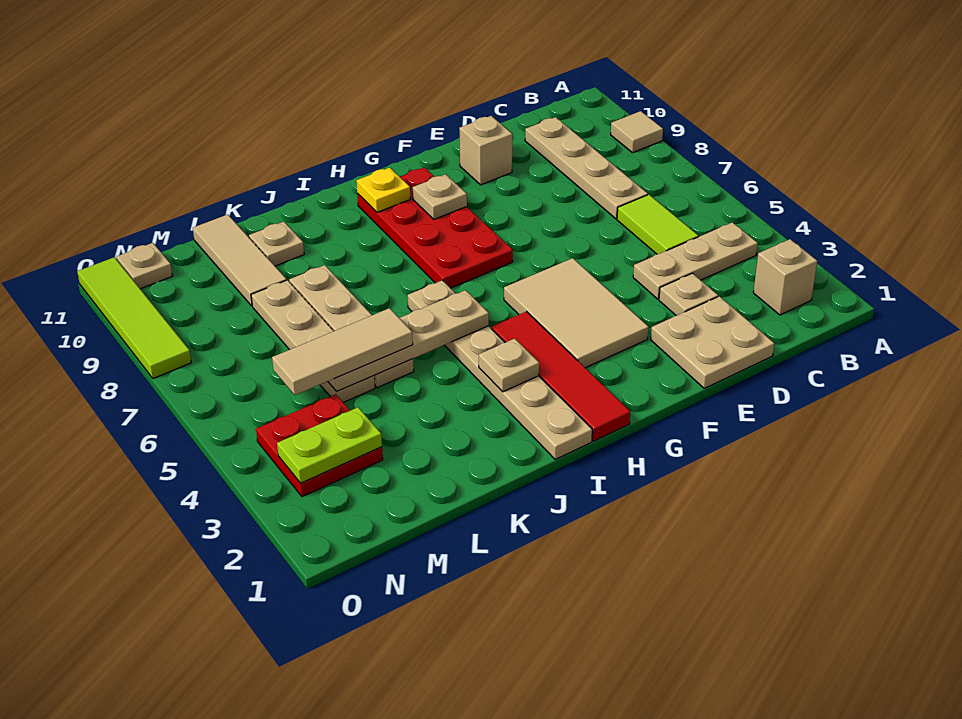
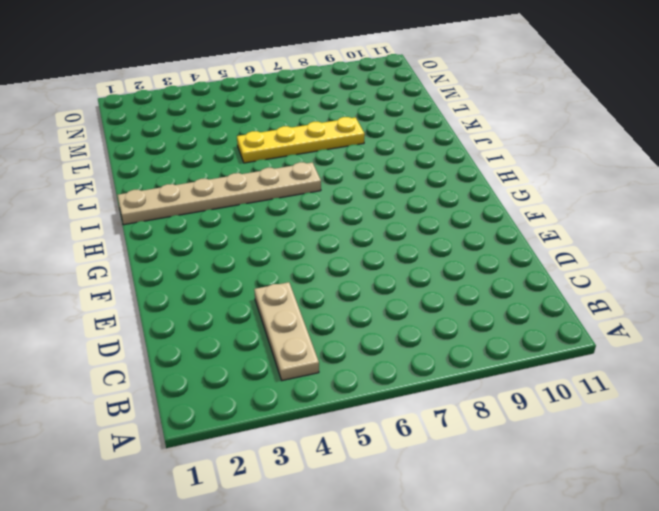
yellow plate K5:K8 level 1 -> tan plate K5:K8 level 1
none -> tan tile A9 level 1
none -> tan brick B2 level 1
none -> lime tile C5:C6 level 1

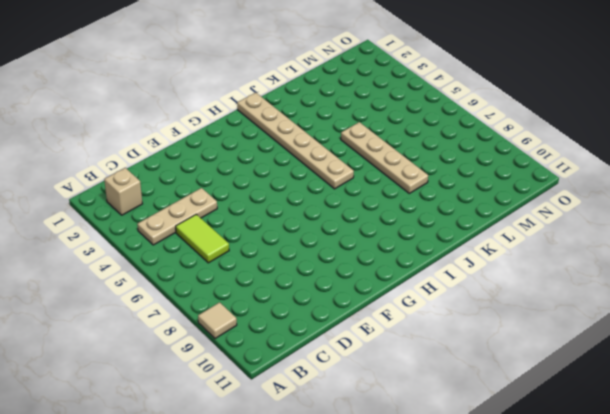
none -> tan plate C7:C10 level 1
none -> tan plate D1:E2 level 1
none -> tan plate D3 level 1

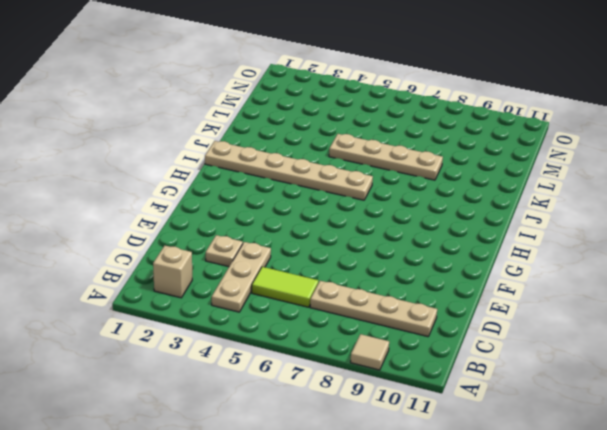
none -> tan plate D1:E2 level 1
none -> tan brick E10 level 1
none -> tan tile F3:G5 level 1

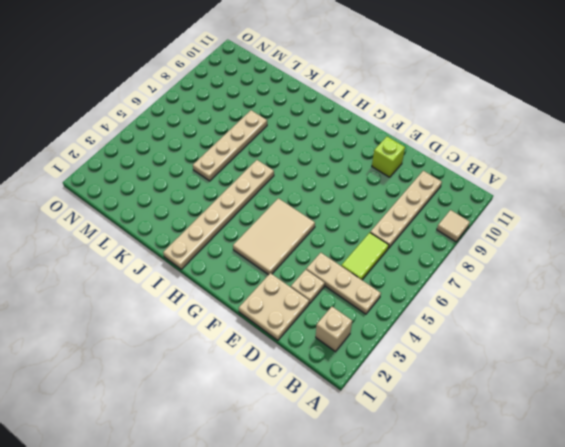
lime brick E10 level 1 -> tan brick E10 level 1
none -> red plate G7:H10 level 1
none -> red tile H1:H4 level 1
none -> tan plate K10 level 1

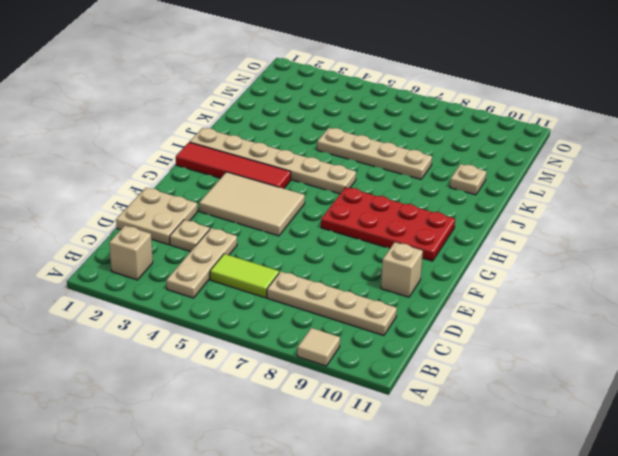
none -> tan plate L5:L8 level 1
none -> tan tile L9:L11 level 1
none -> red plate M3:N4 level 1

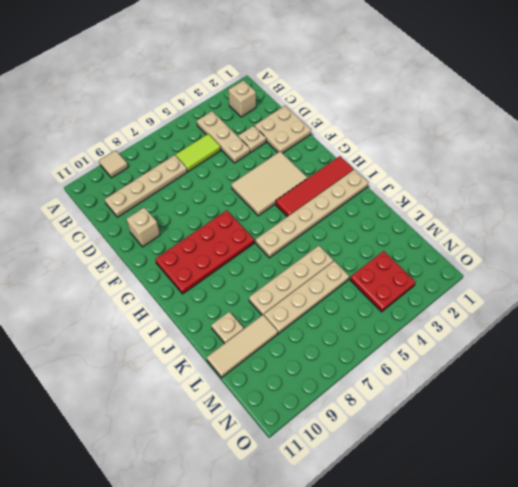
none -> tan plate N11 level 1
none -> lime tile O8:O11 level 1
none -> tan plate G9 level 2

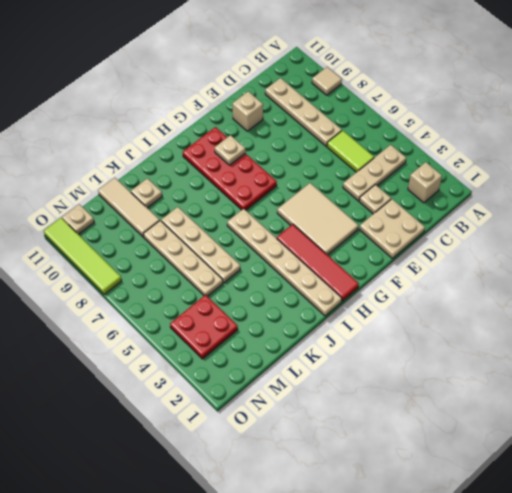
none -> yellow plate H10 level 2
none -> tan plate I3 level 2
none -> tan plate I5:L5 level 2

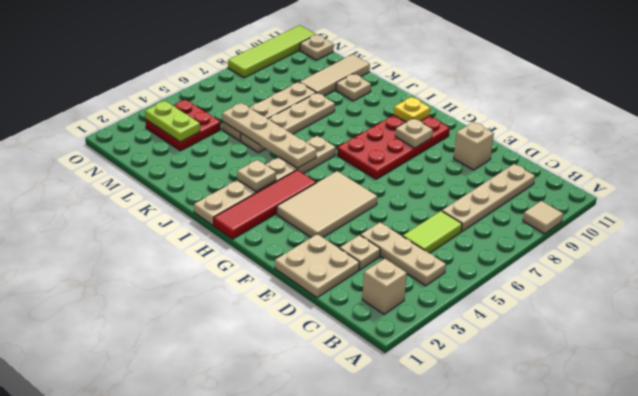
none -> tan tile K5:M5 level 3

